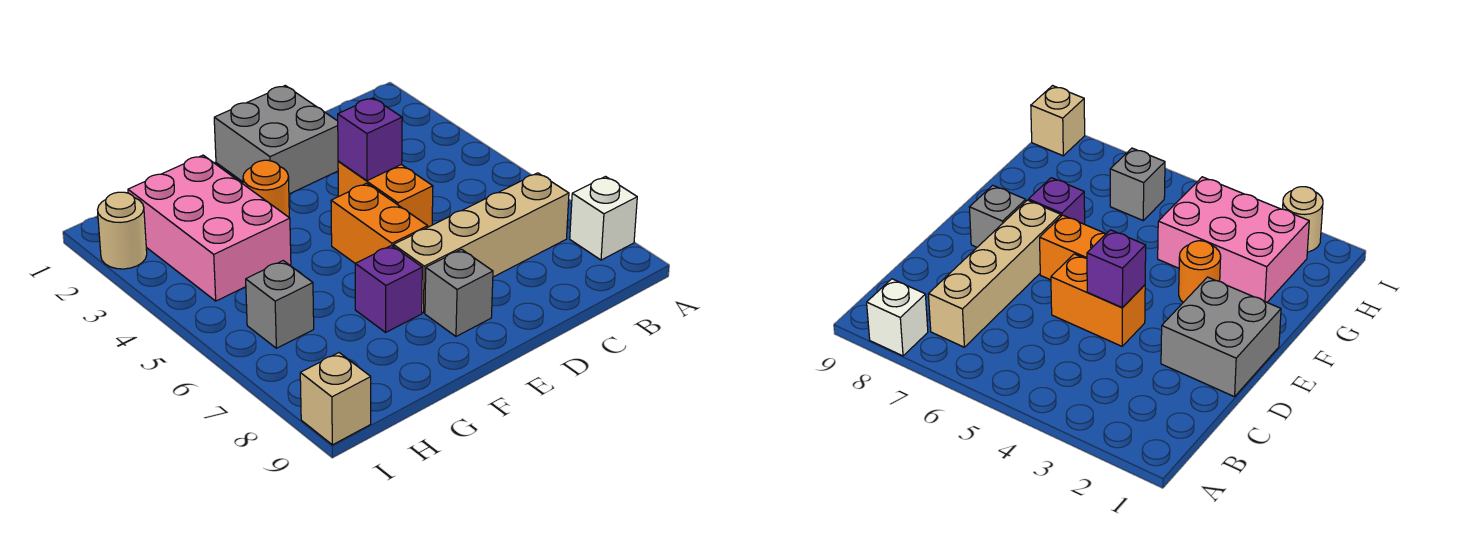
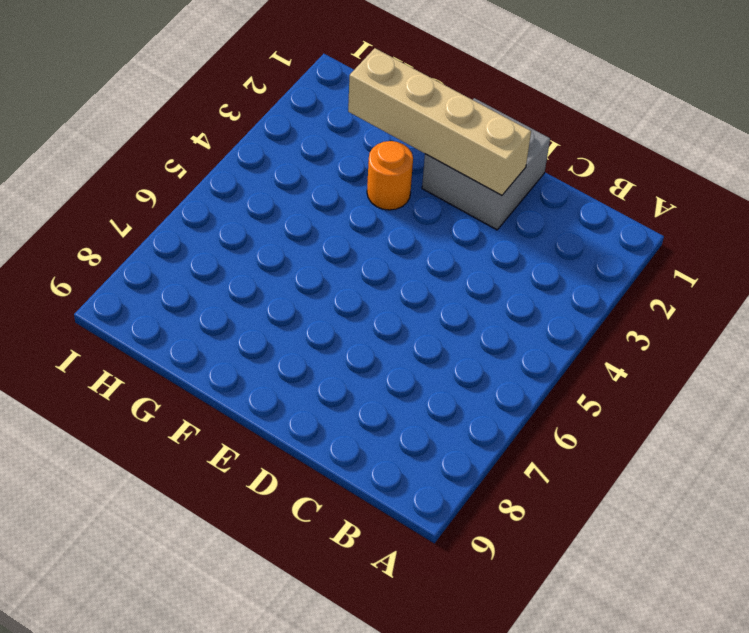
tan brick D2:G2 level 2 -> tan brick B7:E7 level 1
none -> white brick A8 level 1
none -> orange brick D4:D5 level 1
none -> orange brick E5:E6 level 1

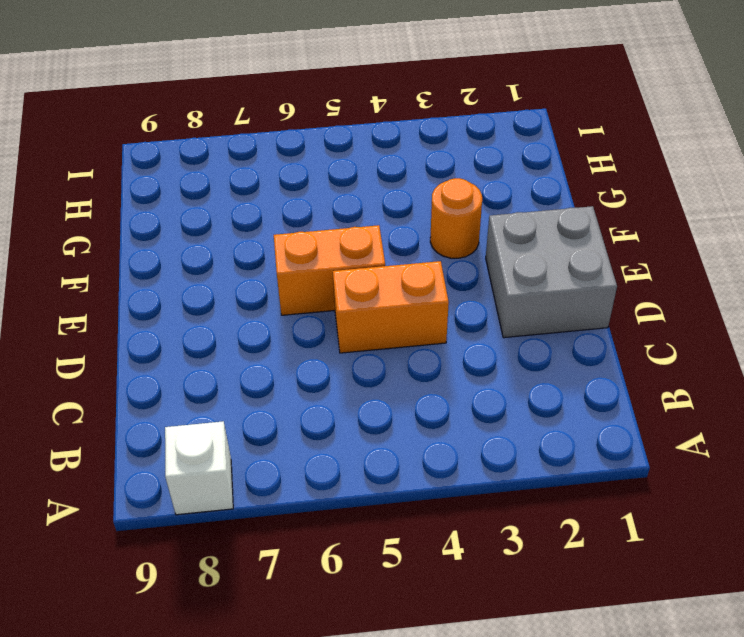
none -> tan brick B7:E7 level 1
none -> grey brick E8 level 1
none -> purple brick F7 level 1

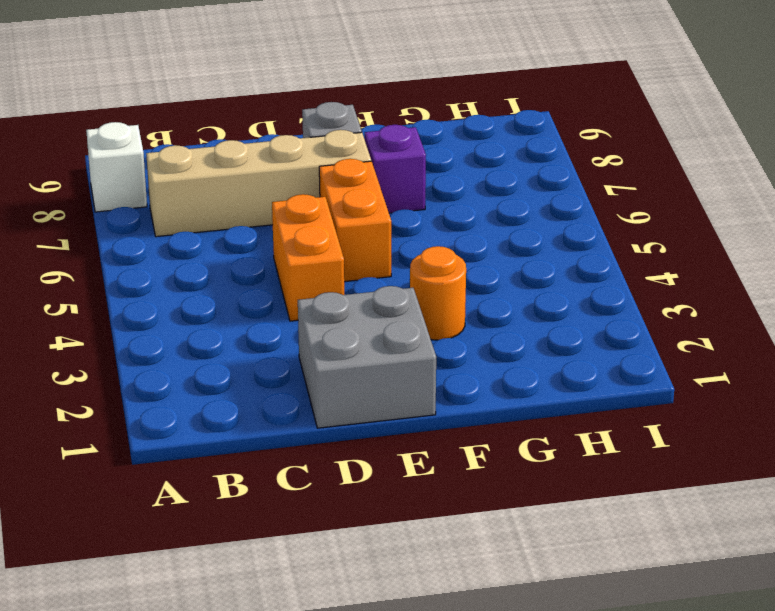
none -> pink brick G2:H4 level 1
none -> grey brick H6 level 1
none -> tan round brick I2 level 1

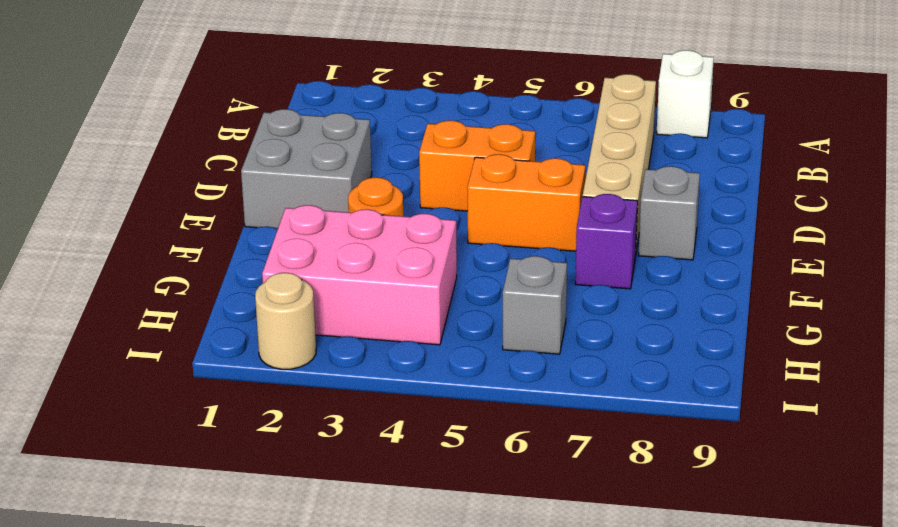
none -> tan brick I9 level 1
none -> purple brick D4 level 2

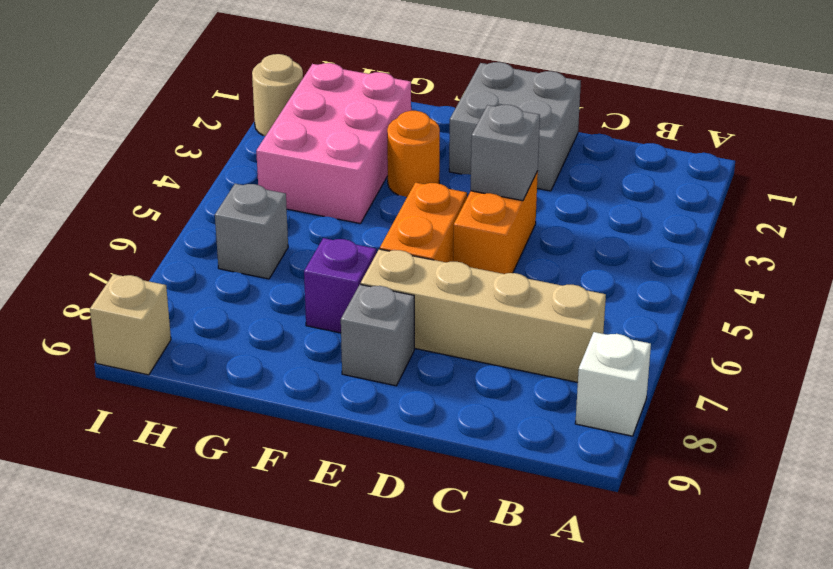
grey brick D4 level 2 -> purple brick D4 level 2

